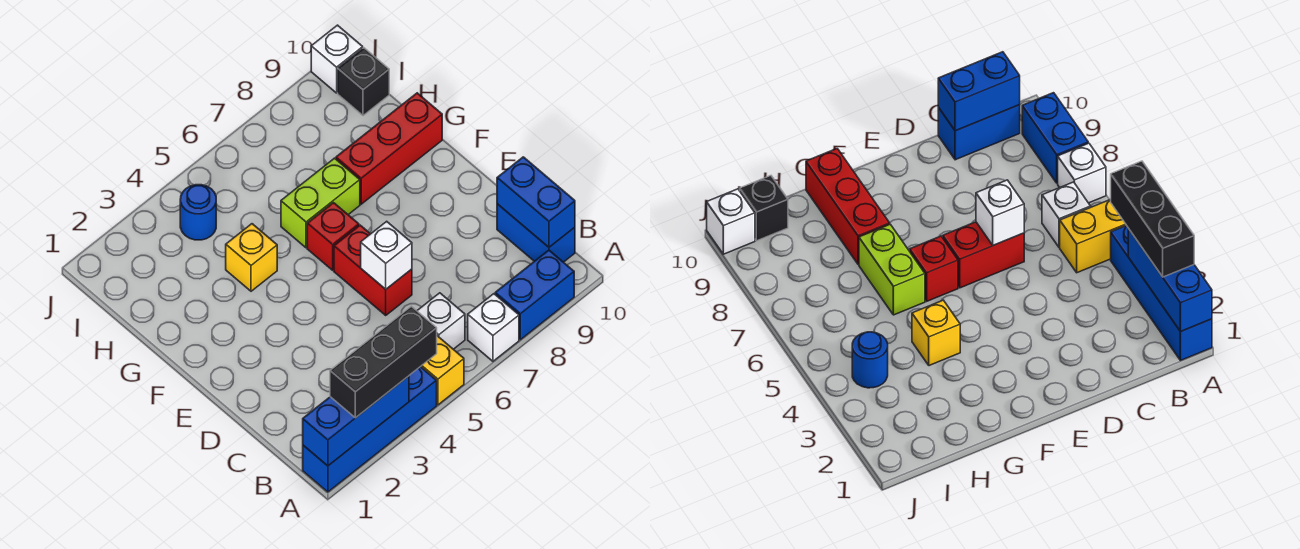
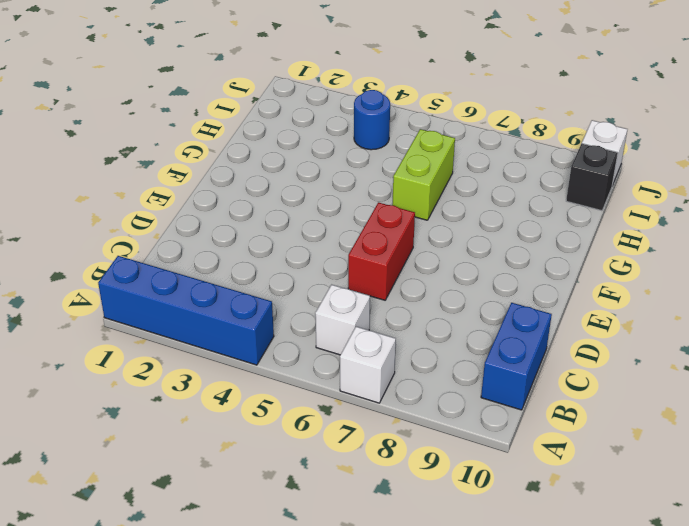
lime brick G6:H6 level 1 -> lime brick G6:G7 level 1
none -> yellow brick A5:B5 level 1
none -> blue brick A8:A9 level 1
none -> red brick F6 level 1

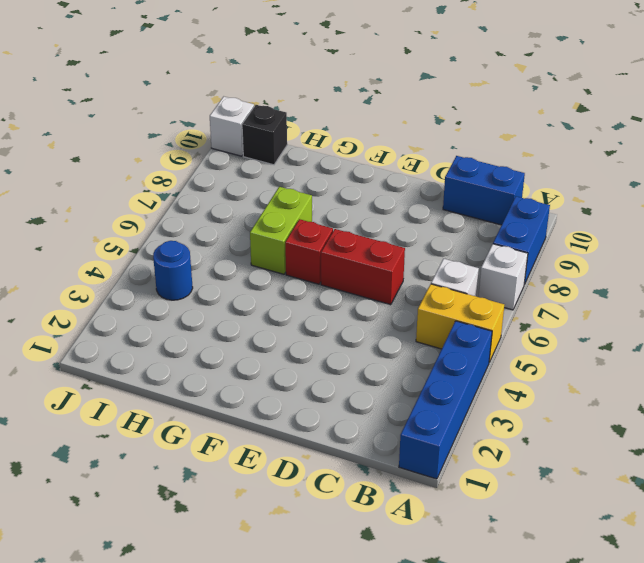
none -> yellow brick G4 level 1
none -> red brick G8:G10 level 1
none -> blue brick A1:A3 level 2

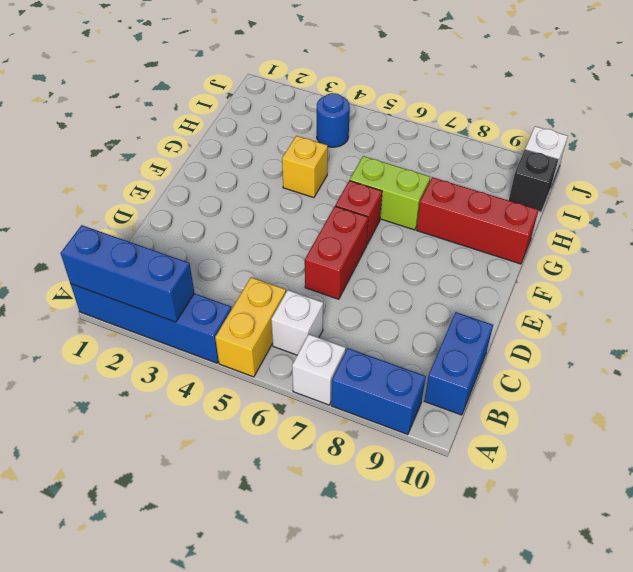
none -> blue brick B10:C10 level 2
none -> white brick D6 level 2
none -> black brick A2:A4 level 3

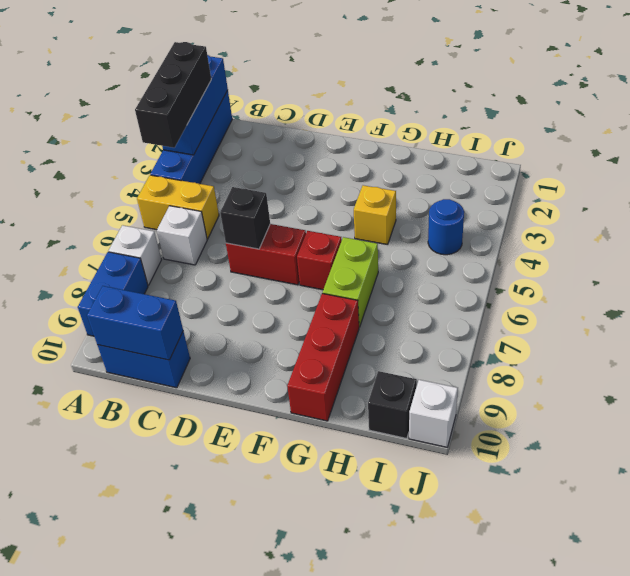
black brick D6 level 2 -> white brick D6 level 2

